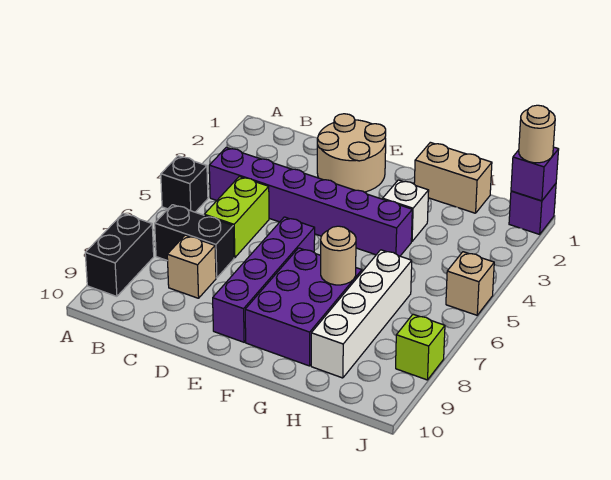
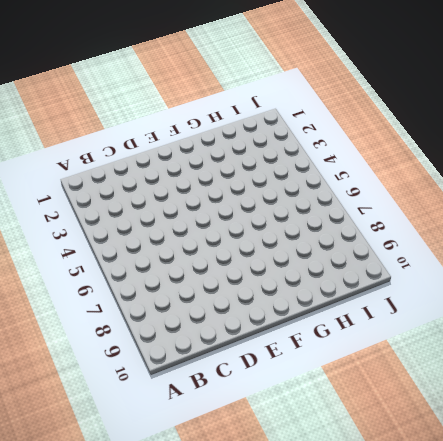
none -> black brick A5 level 1
none -> black brick A8:A9 level 1
none -> purple brick B4:G4 level 1

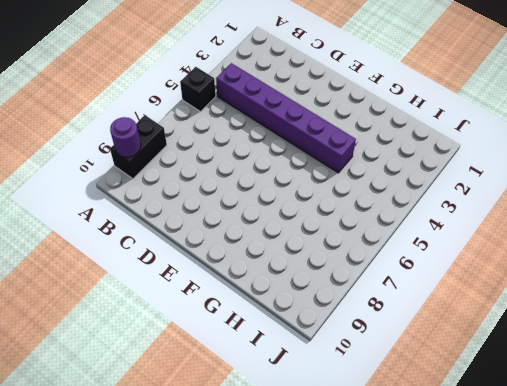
purple round brick A9 level 2 -> none
none -> black brick B7:C7 level 1
none -> lime brick C5:C6 level 1
none -> tan brick C8 level 1

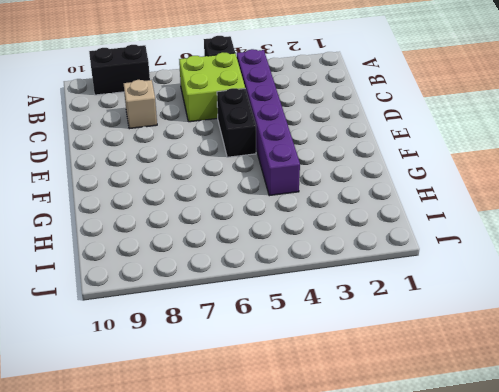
lime brick B5:C6 level 1 -> lime brick C5:C6 level 1
black brick D5:E5 level 1 -> black brick B7:C7 level 1
none -> tan round brick D1:E2 level 1
none -> purple brick E6:E9 level 1
none -> purple brick F7:G9 level 1

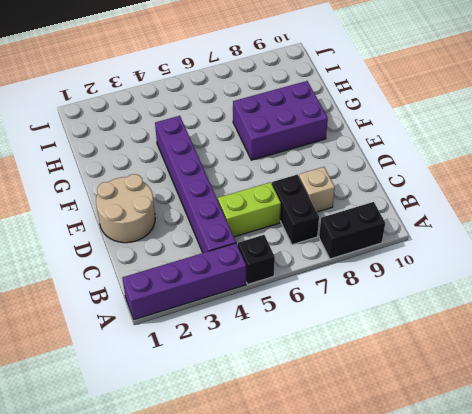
purple brick A1:A4 level 1 -> purple brick E6:E9 level 1
none -> tan brick G1:H1 level 1
none -> white brick G3 level 1
none -> white brick H6:H9 level 1

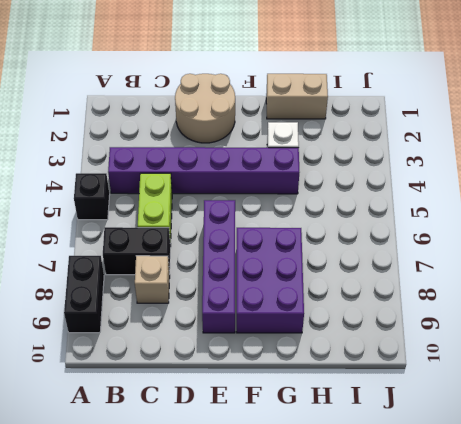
none -> white brick H6:H9 level 1
none -> purple brick J1 level 1
none -> tan brick J5 level 1

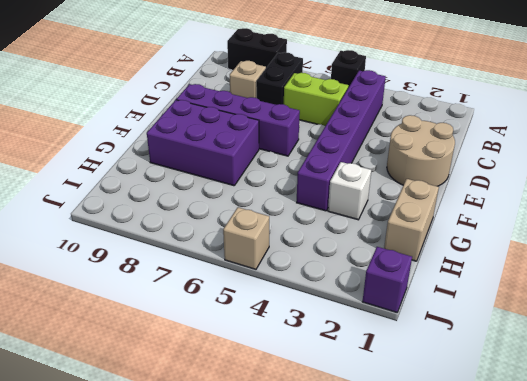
none -> white brick H6:H9 level 1
none -> lime brick J8 level 1
none -> tan round brick G7 level 2

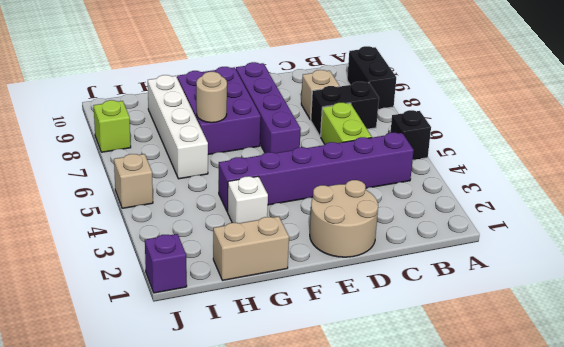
none -> purple brick J1 level 2
none -> tan round brick J1 level 3

